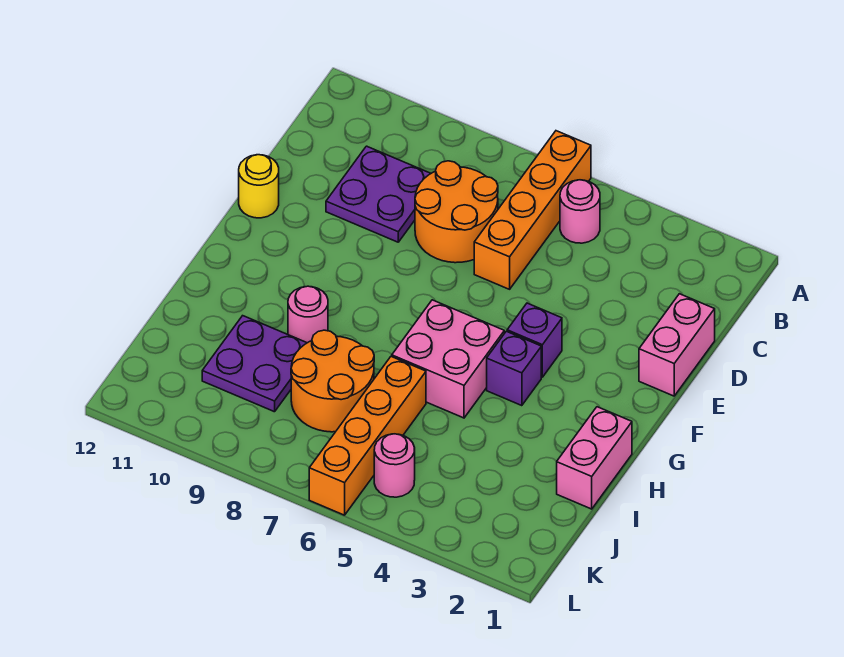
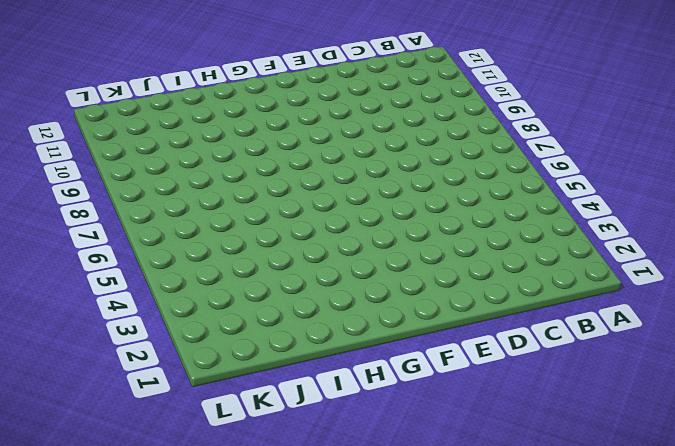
none -> orange brick A6:D6 level 1
none -> pink round brick B5 level 1
none -> orange round brick C7:D8 level 1

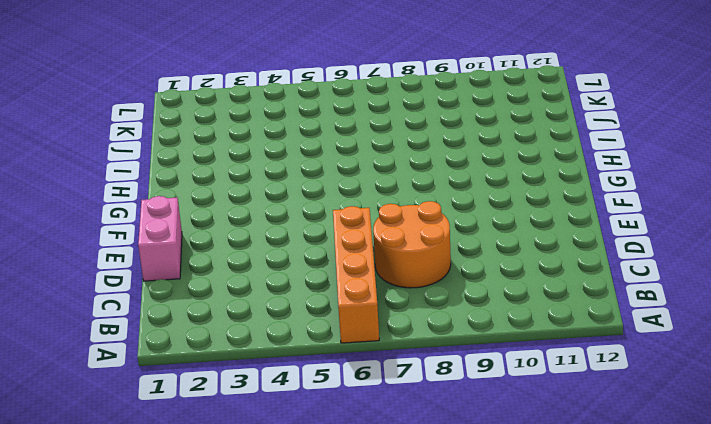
none -> pink round brick B5 level 1
none -> purple plate C9:D10 level 1
none -> yellow round brick E12 level 1

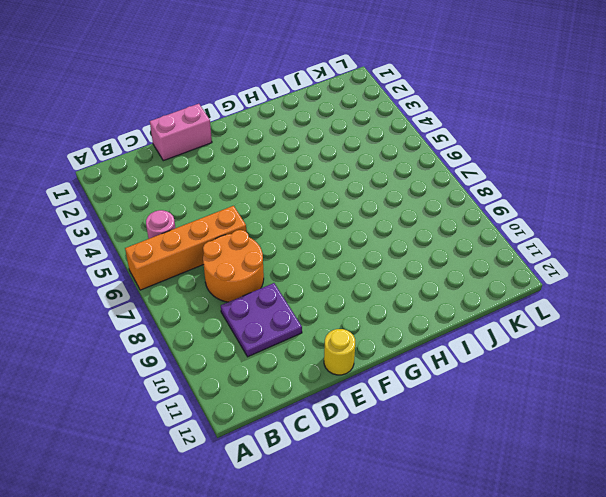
none -> purple brick F4 level 1
none -> purple brick G4 level 1
none -> pink brick G5:H6 level 1

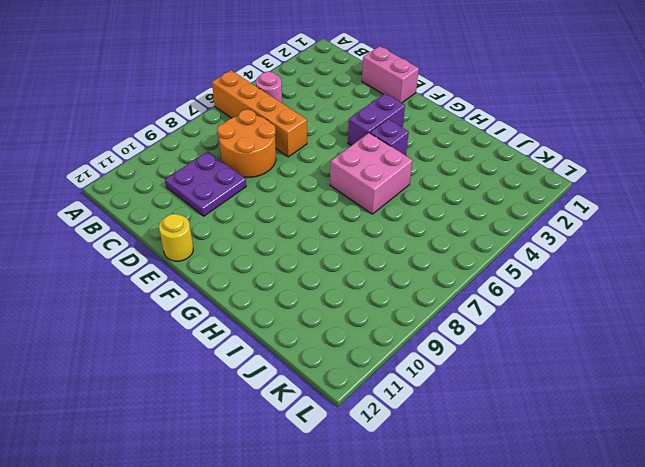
purple brick F3:F4 level 1 -> purple brick F4 level 1
none -> pink brick H1:I1 level 1
none -> pink round brick H9 level 1
none -> orange brick I6:L6 level 1

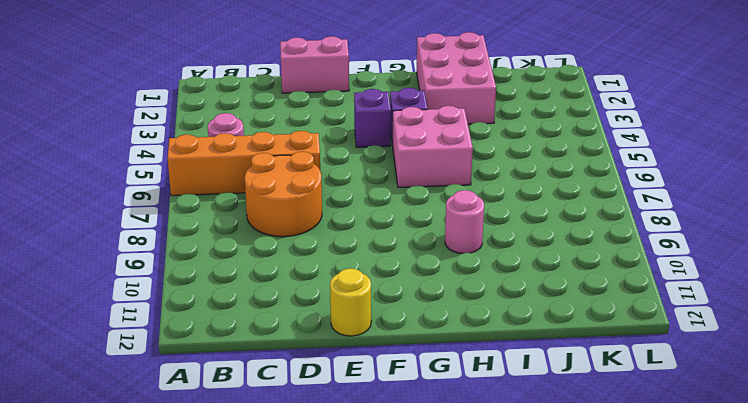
pink brick H1:I3 level 1 -> pink brick H1:I1 level 1
none -> purple plate C9:D10 level 1
none -> orange brick I6:L6 level 1
none -> orange round brick I7:J8 level 1

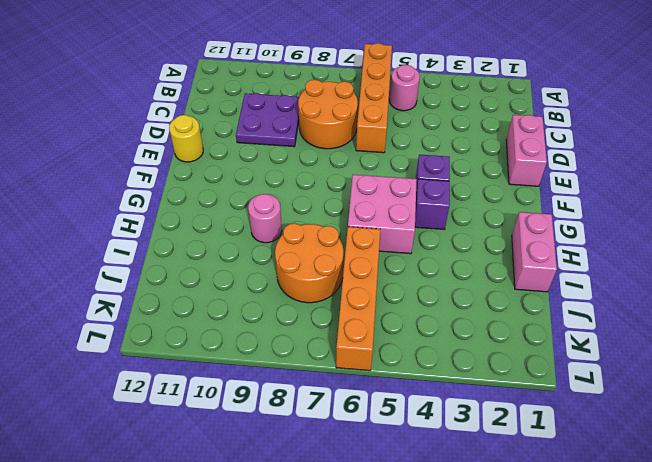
none -> purple plate I9:J10 level 1
none -> pink round brick K5 level 1

